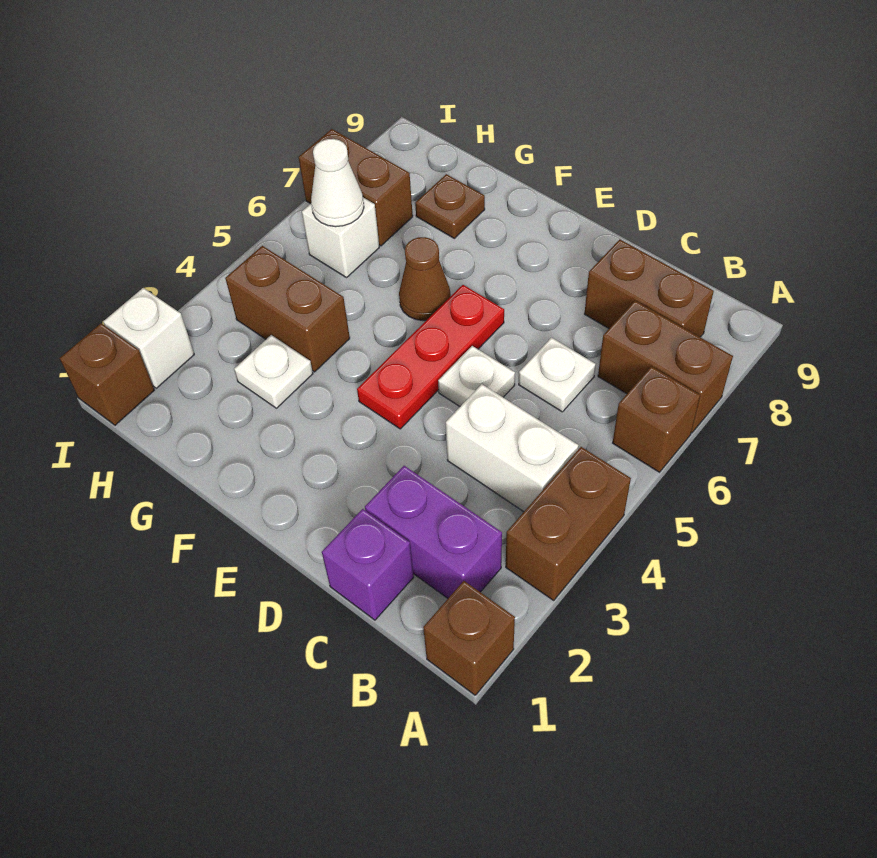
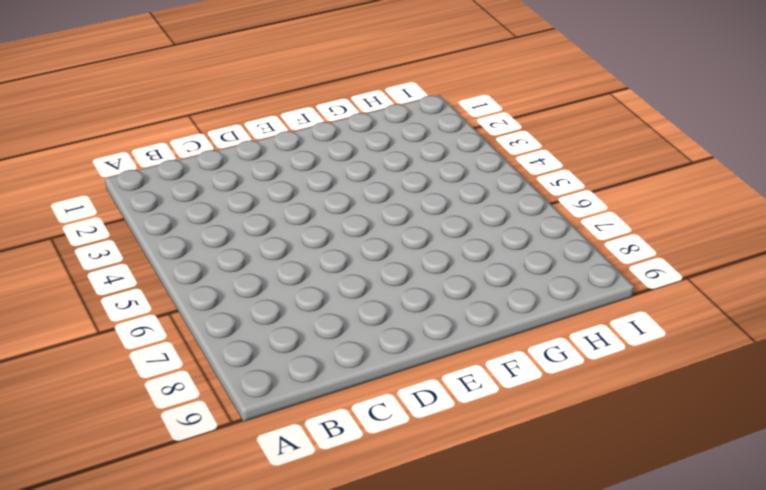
none -> brown brick A1 level 1
none -> brown brick A3:A4 level 1
none -> brown brick A6 level 1

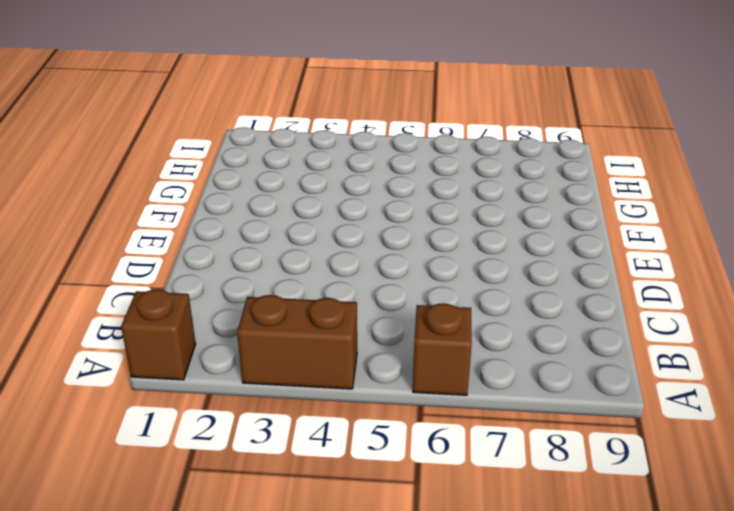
none -> brown brick A7:B7 level 1
none -> purple brick B2:C2 level 1
none -> white brick B4:C4 level 1

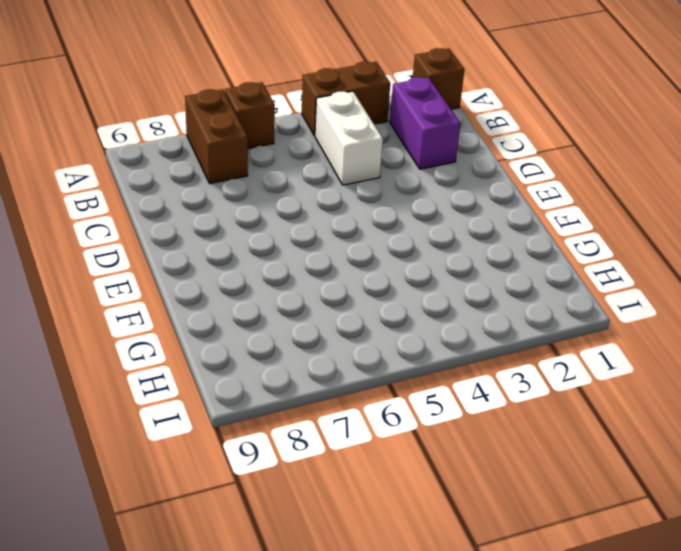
none -> brown brick B8:C8 level 1
none -> purple brick C1 level 1
none -> white plate C6 level 1

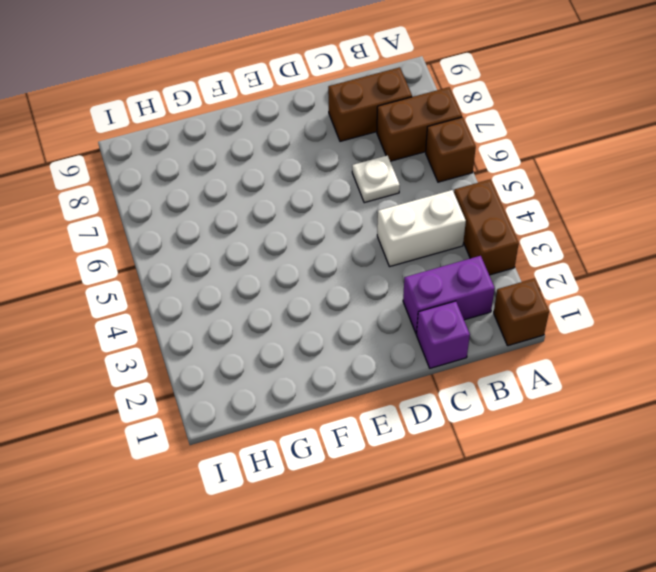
none -> white plate D5 level 1
none -> red plate E4:E6 level 1
none -> brown cone F6 level 1

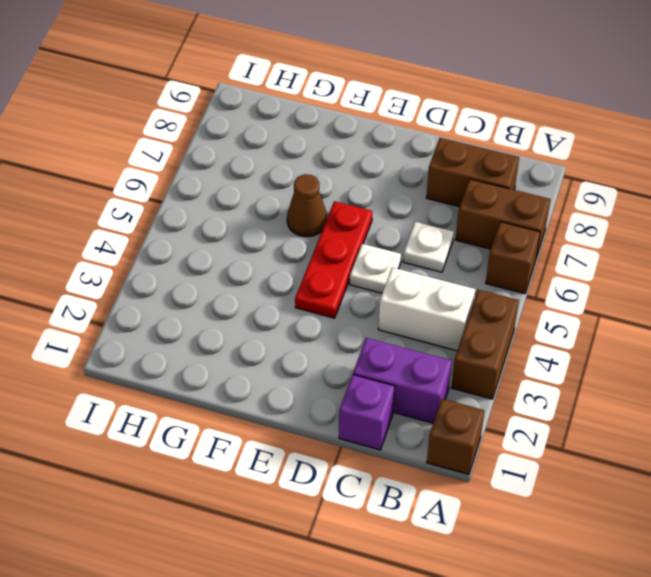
none -> white plate G3 level 1
none -> brown brick G4:H4 level 1
none -> brown plate G8 level 1

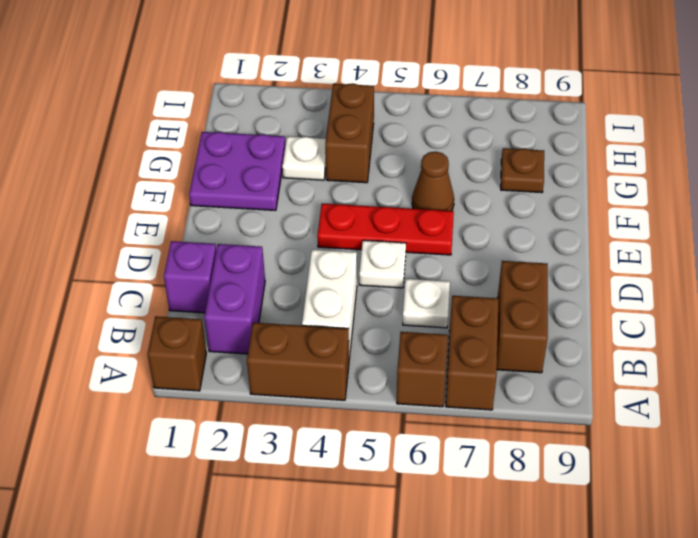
purple plate F1:G2 level 1 -> none
none -> white brick H6 level 1
none -> brown brick H7:I7 level 1
none -> brown brick I1 level 1

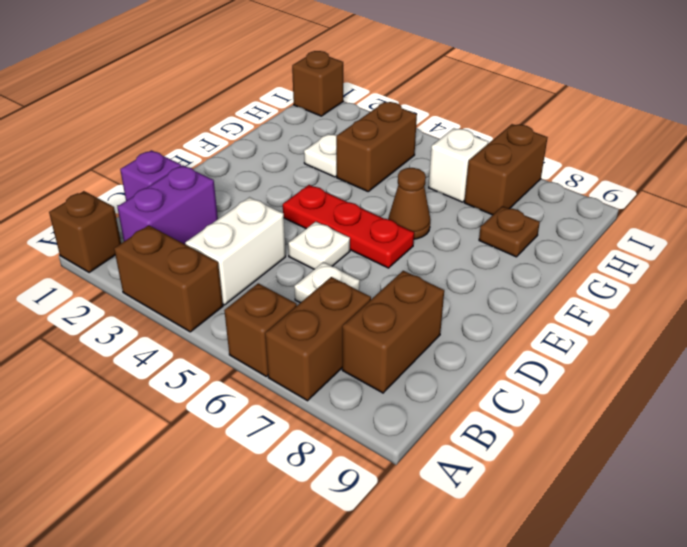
none -> white brick I2 level 1
none -> white cone H6 level 2

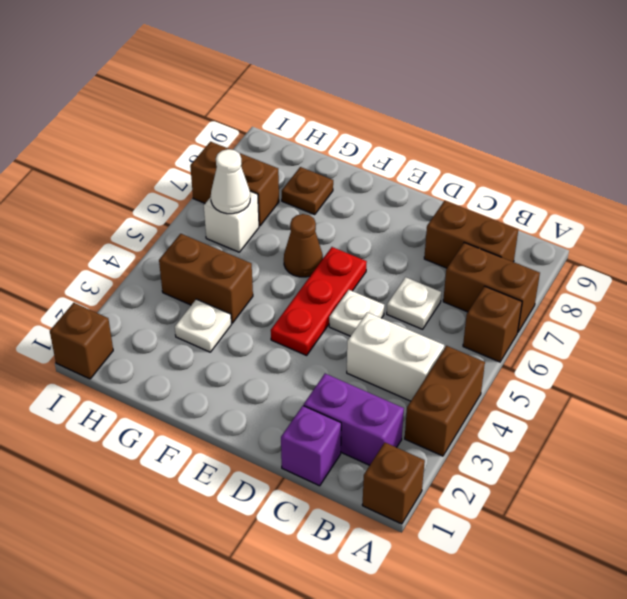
none -> white brick I2 level 1

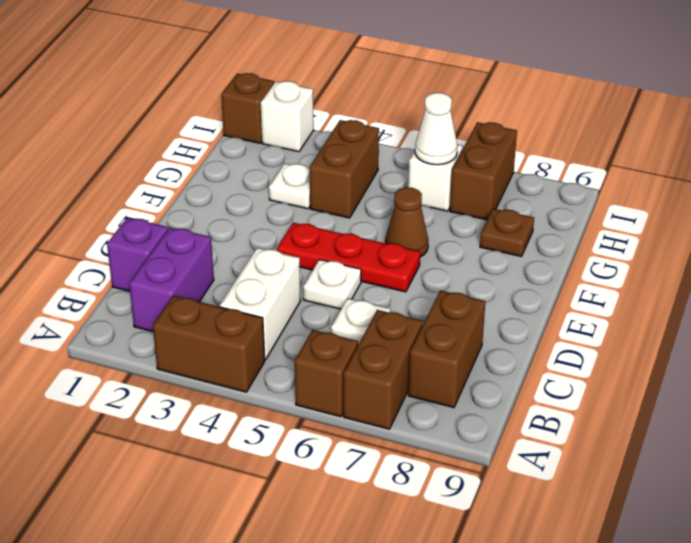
none -> brown brick A1 level 1

